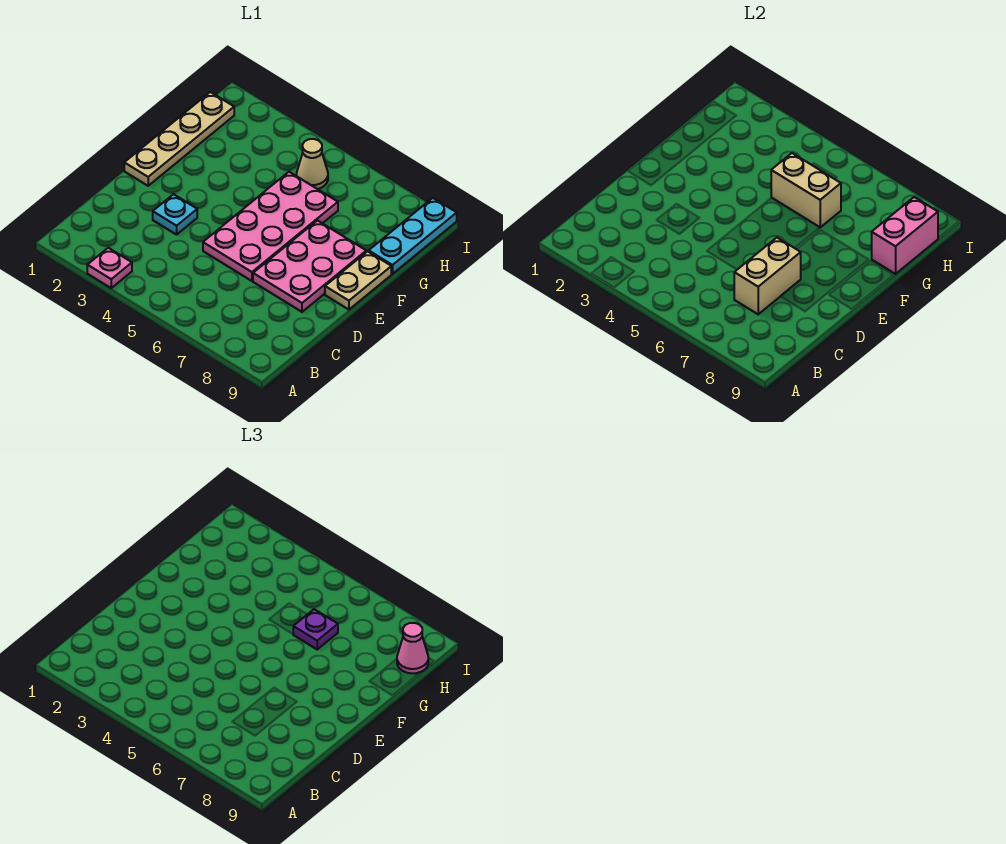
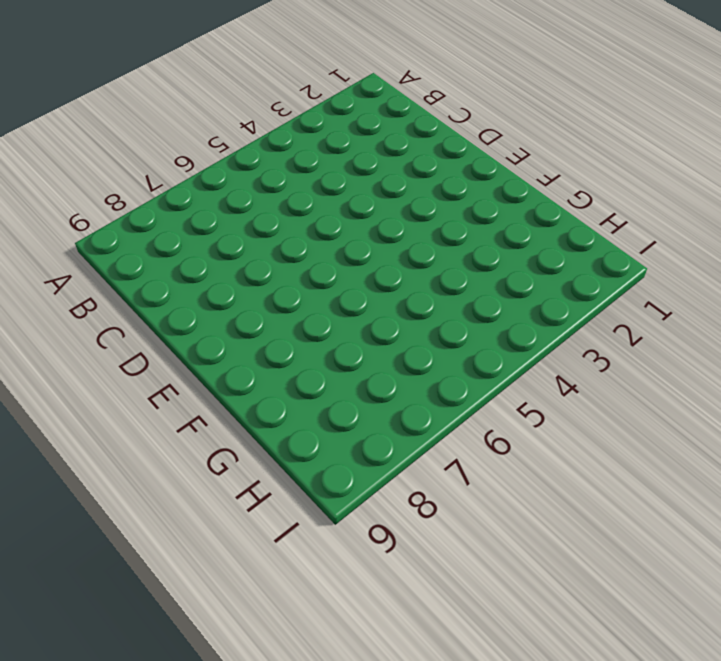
none -> pink plate A3 level 1
none -> cyan plate D3 level 1
none -> pink plate D5:G6 level 1

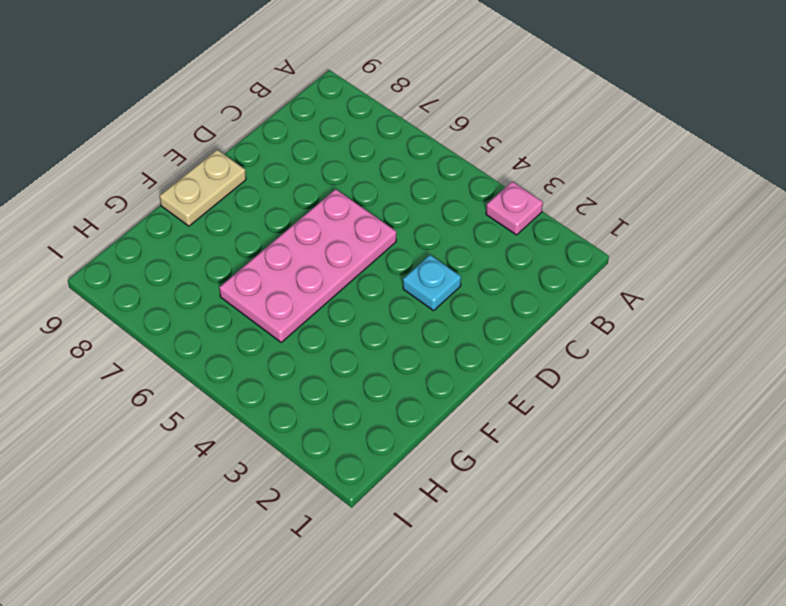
none -> pink plate D7:F8 level 1
none -> tan plate E1:H1 level 1
none -> cyan plate G9:I9 level 1

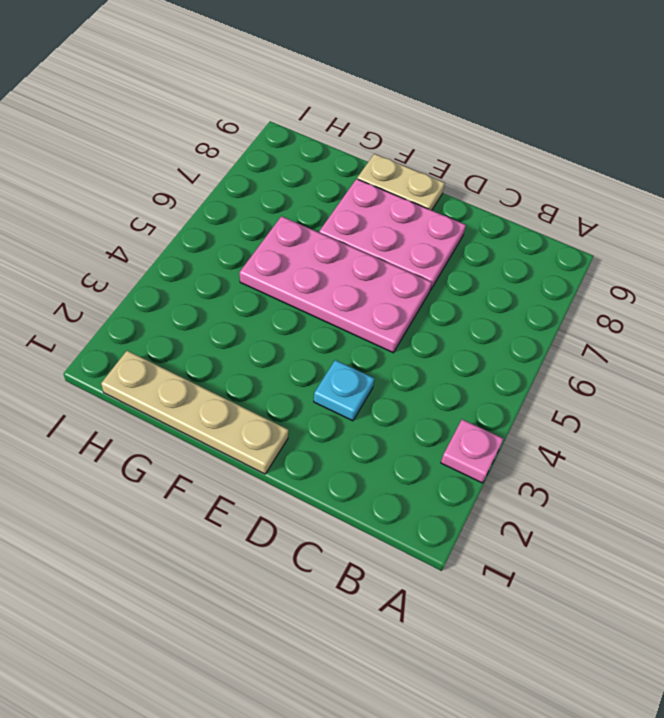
none -> cyan plate G9:I9 level 1
none -> tan cone H5 level 1
none -> tan brick C7:D7 level 2

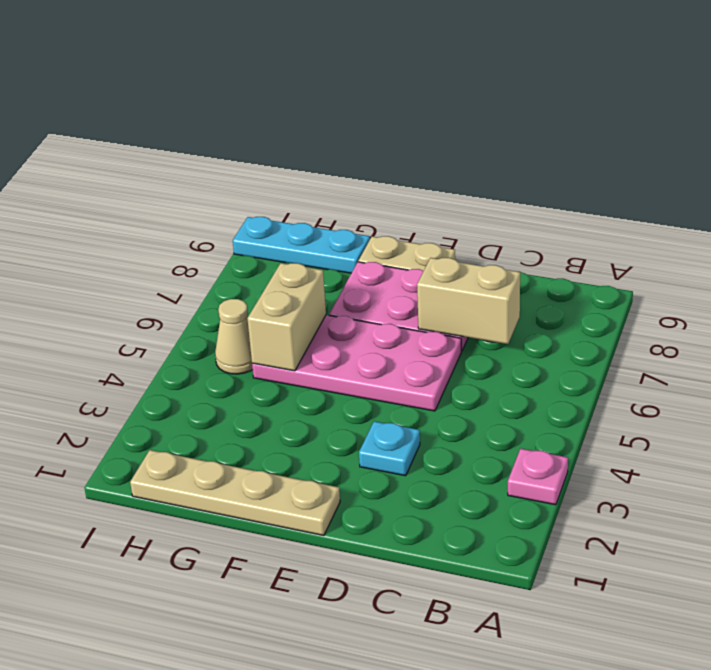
none -> pink brick G9:H9 level 2
none -> purple plate G6 level 3
none -> pink cone H9 level 3

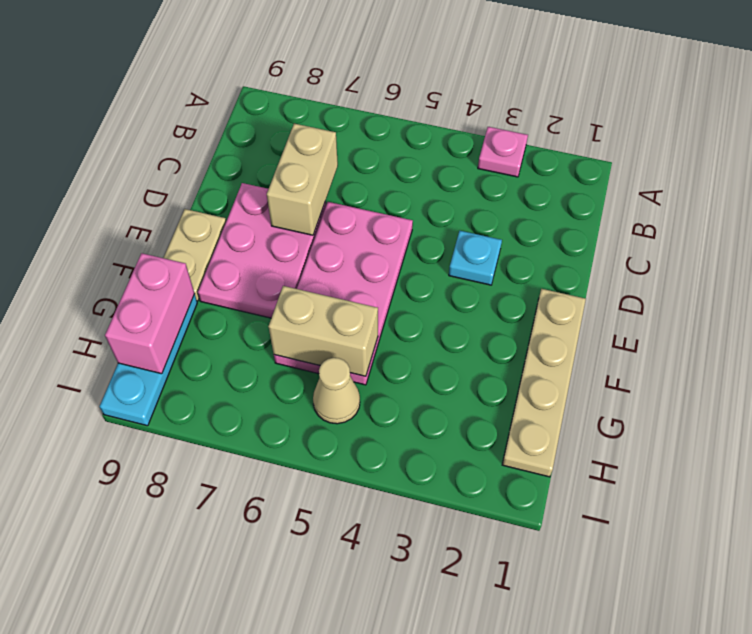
none -> purple plate G6 level 3
none -> pink cone H9 level 3

